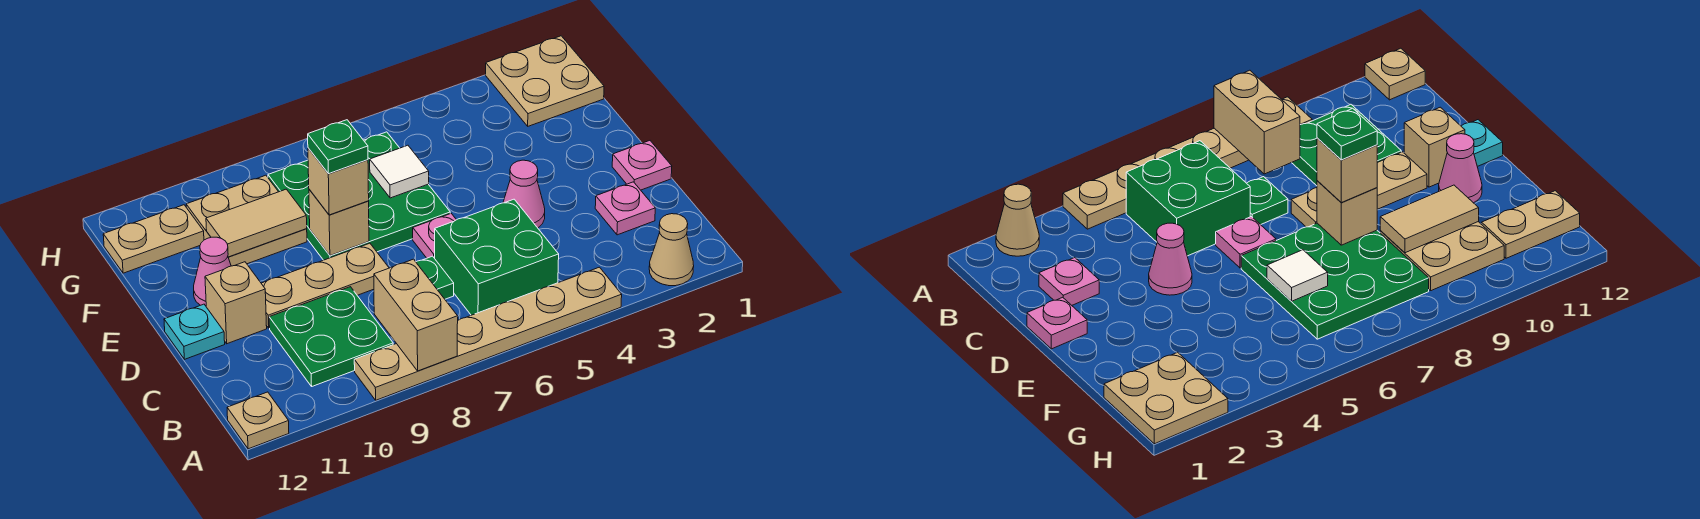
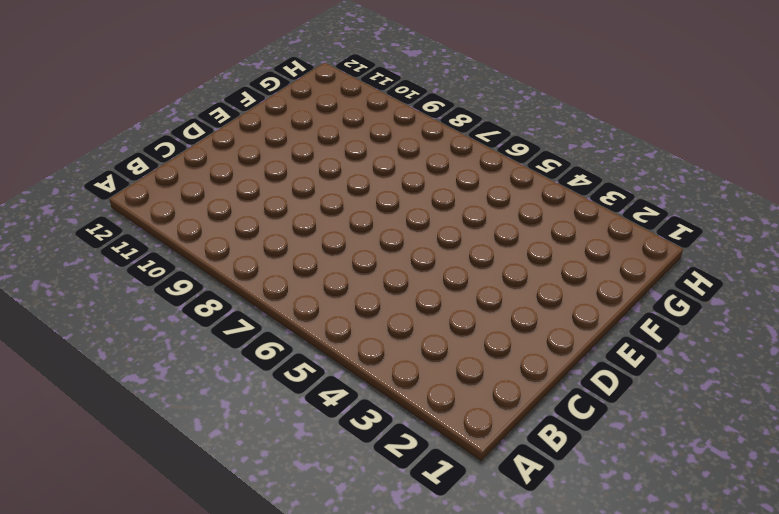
none -> tan cone A2 level 1
none -> tan plate A4:A9 level 1
none -> tan plate A12 level 1

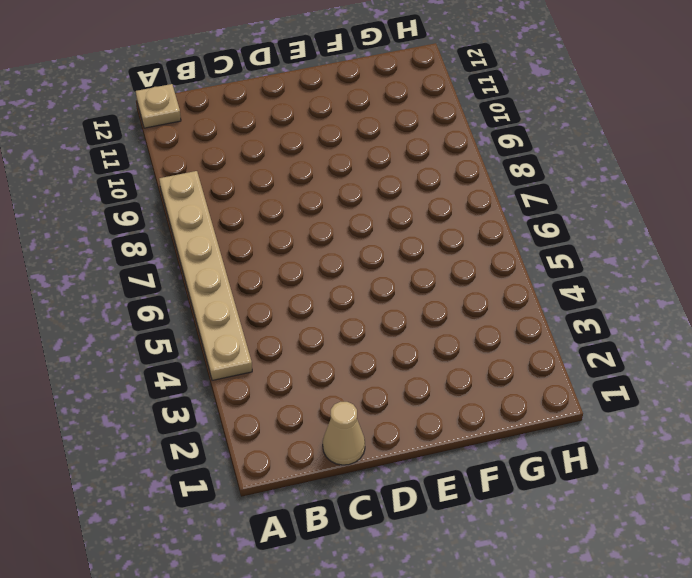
tan cone C1 level 1 -> tan cone A2 level 1
none -> green brick B5:C6 level 1
none -> green plate B9:C10 level 1
none -> pink plate C2 level 1

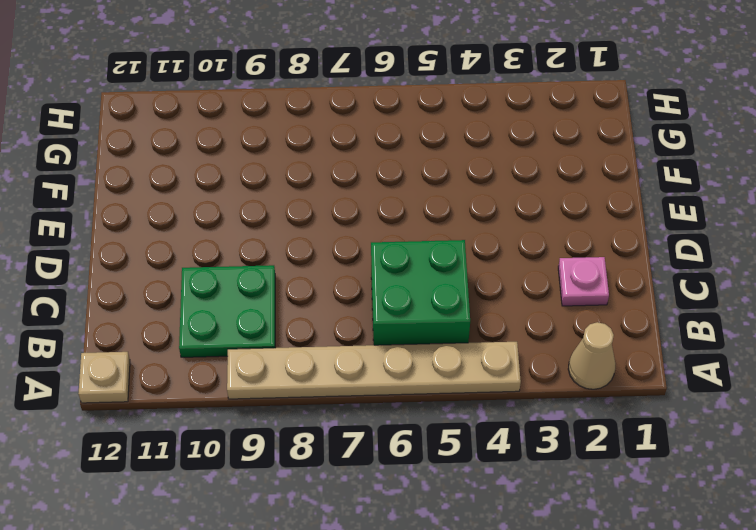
none -> green plate C7 level 1
none -> pink plate D1 level 1
none -> pink cone D4 level 1

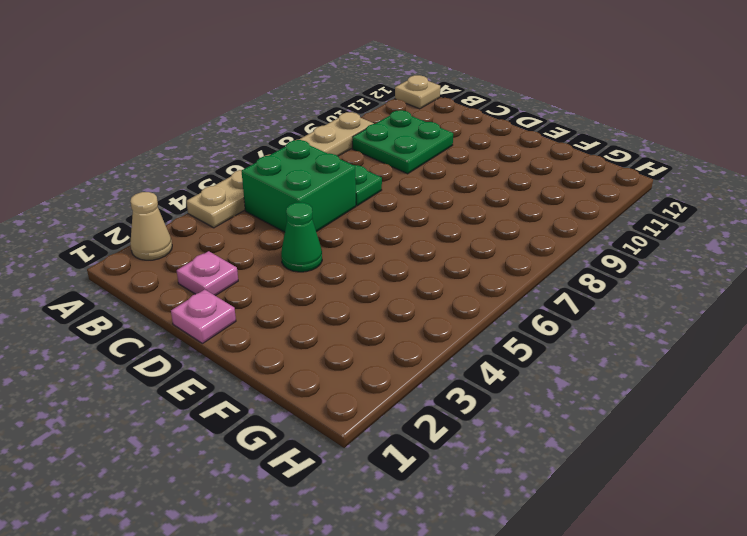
green cone D4 level 1 -> pink cone D4 level 1
none -> pink plate D6 level 1
none -> tan plate D8:D10 level 1
none -> tan brick D11 level 1

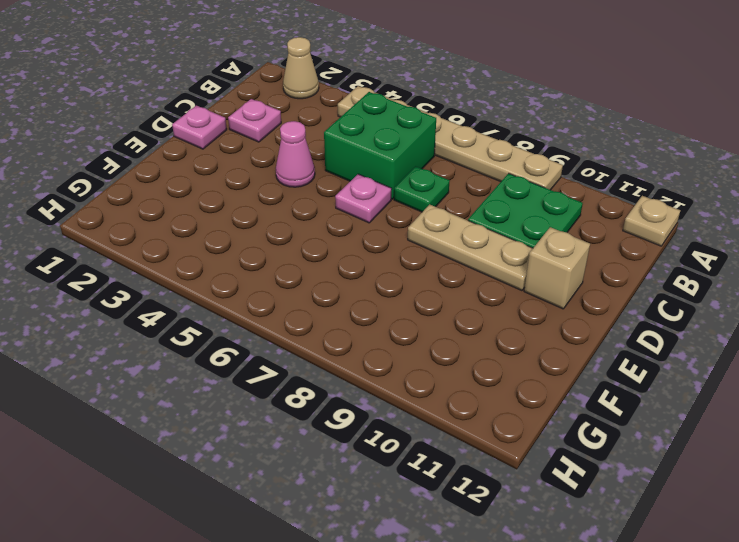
none -> cyan plate D12 level 1
none -> green plate E6:G8 level 1
none -> pink cone E11 level 1

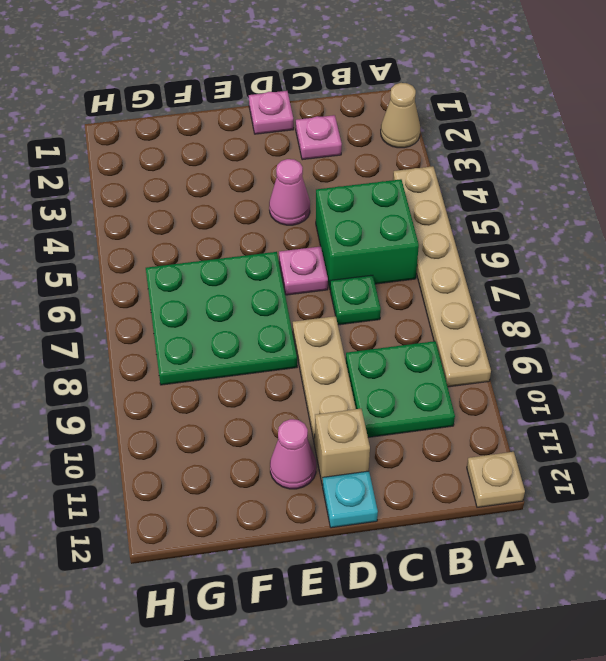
none -> tan plate F9:G10 level 1
none -> tan plate G1:H2 level 1
none -> tan plate G11:G12 level 1

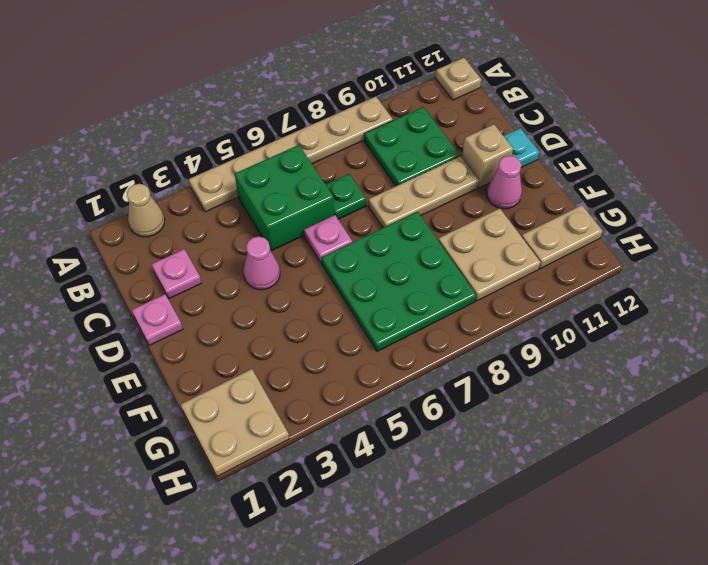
none -> tan brick A8:B8 level 2
none -> tan brick E8 level 2
none -> white tile F6 level 2

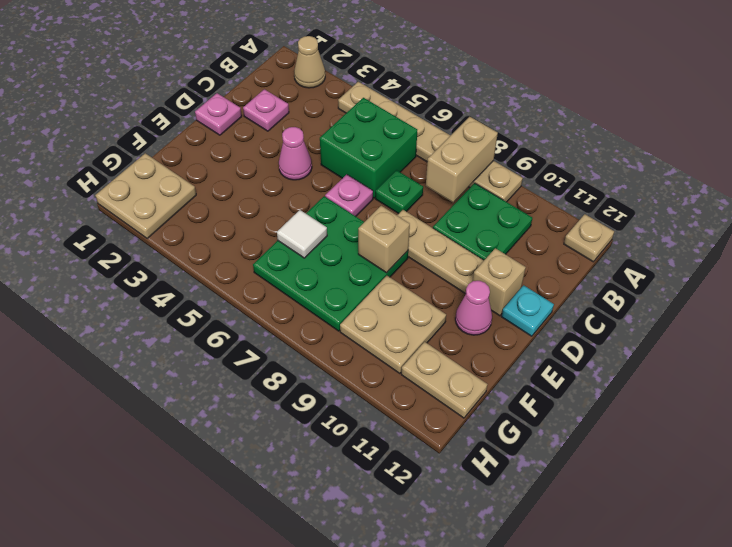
none -> tan tile F9:F10 level 2
none -> tan brick E8 level 3
none -> green plate E8 level 4

